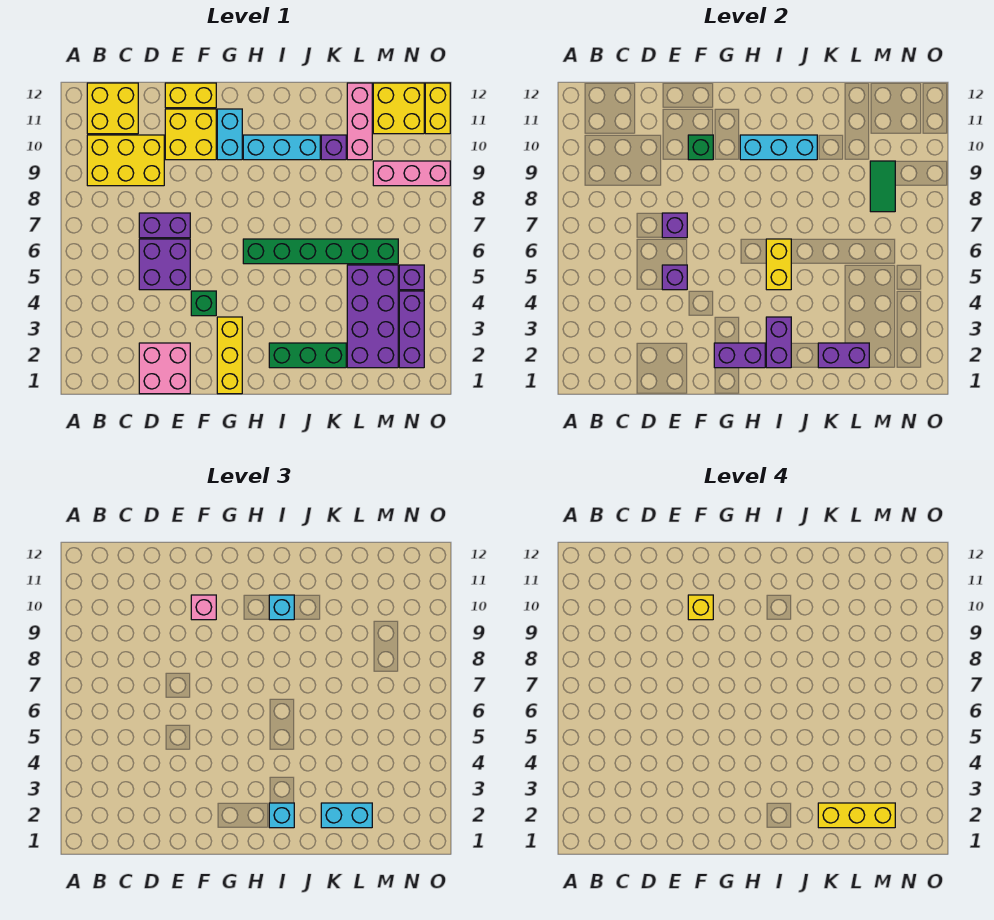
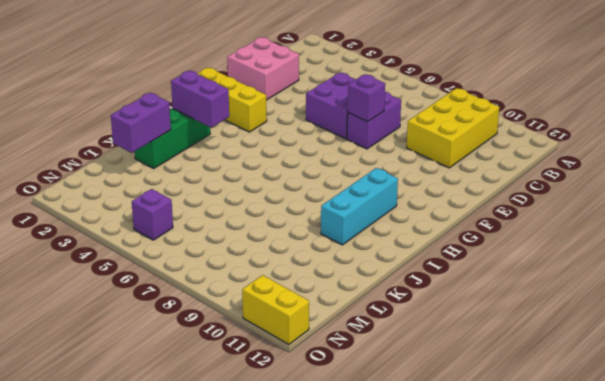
none -> yellow brick B11:C12 level 1
none -> yellow brick E10:F11 level 1
none -> yellow brick E12:F12 level 1
none -> green brick F4 level 1

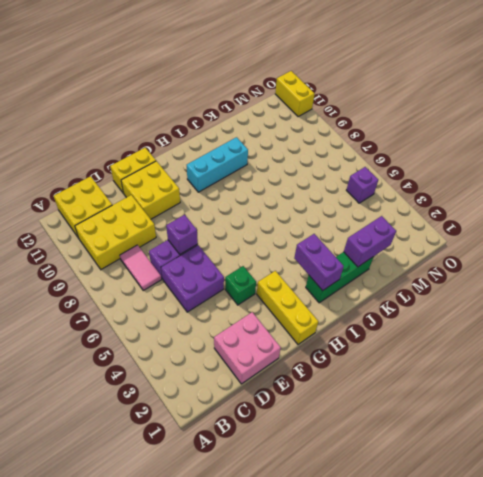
pink tile C7:C8 level 1 -> none
none -> cyan brick G10:G11 level 1
none -> green brick H6:M6 level 1
none -> purple brick K10 level 1
none -> purple brick L2:M5 level 1

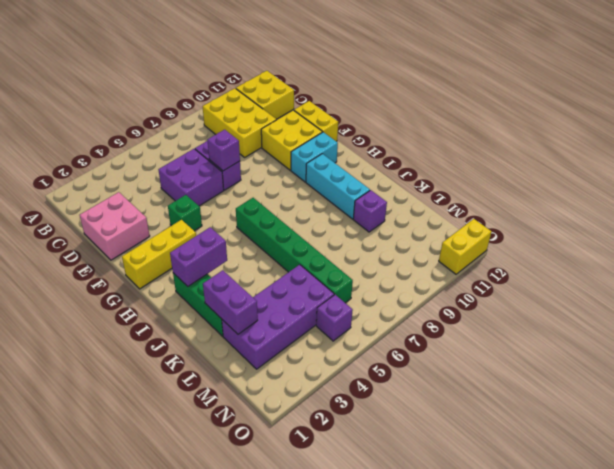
none -> pink brick L10:L12 level 1
none -> pink brick M9:O9 level 1
none -> yellow brick M11:N12 level 1
none -> purple brick N2:N4 level 1

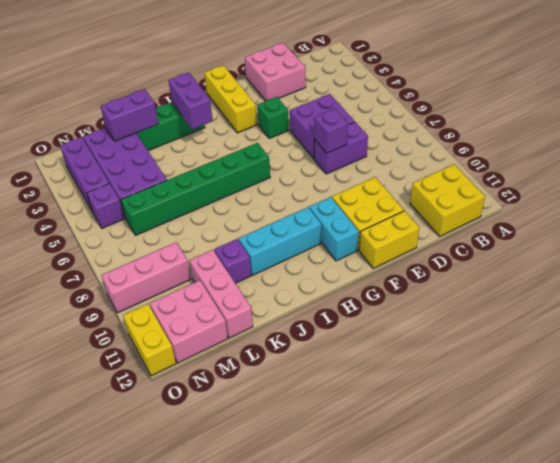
pink brick M11:N12 level 1 -> yellow brick M11:N12 level 1
none -> yellow brick B9:D10 level 1
none -> purple brick E5 level 2
none -> green brick F10 level 2
none -> purple brick G2:H2 level 2

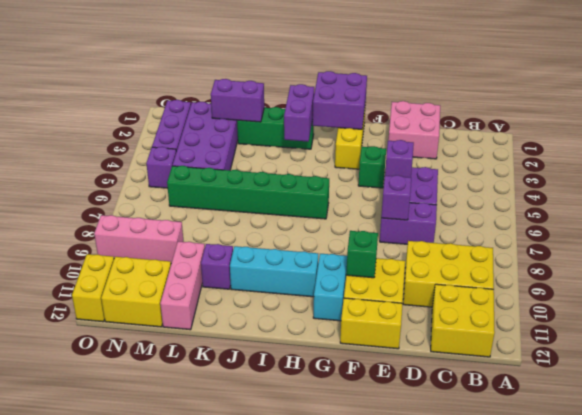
purple brick G1:H2 level 2 -> purple brick G2:H2 level 2
none -> cyan brick H10:J10 level 2
none -> yellow brick I5:I6 level 2
none -> green tile M8:M9 level 2
none -> pink brick F10 level 3

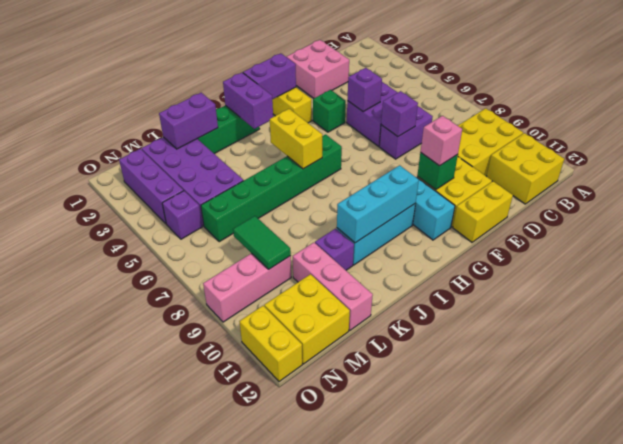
none -> cyan brick I2 level 3
none -> cyan brick I10 level 3
none -> cyan brick K2:L2 level 3
none -> yellow brick F10 level 4

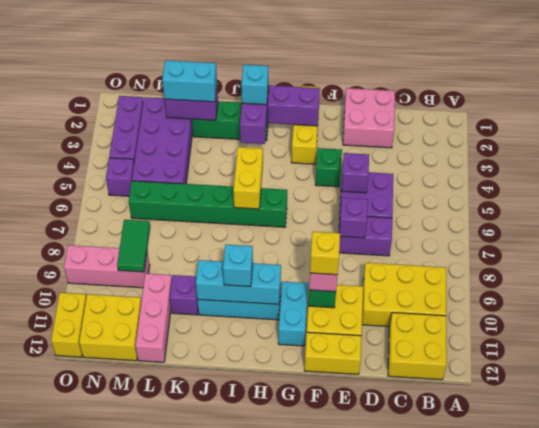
none -> yellow brick K2:M2 level 4

